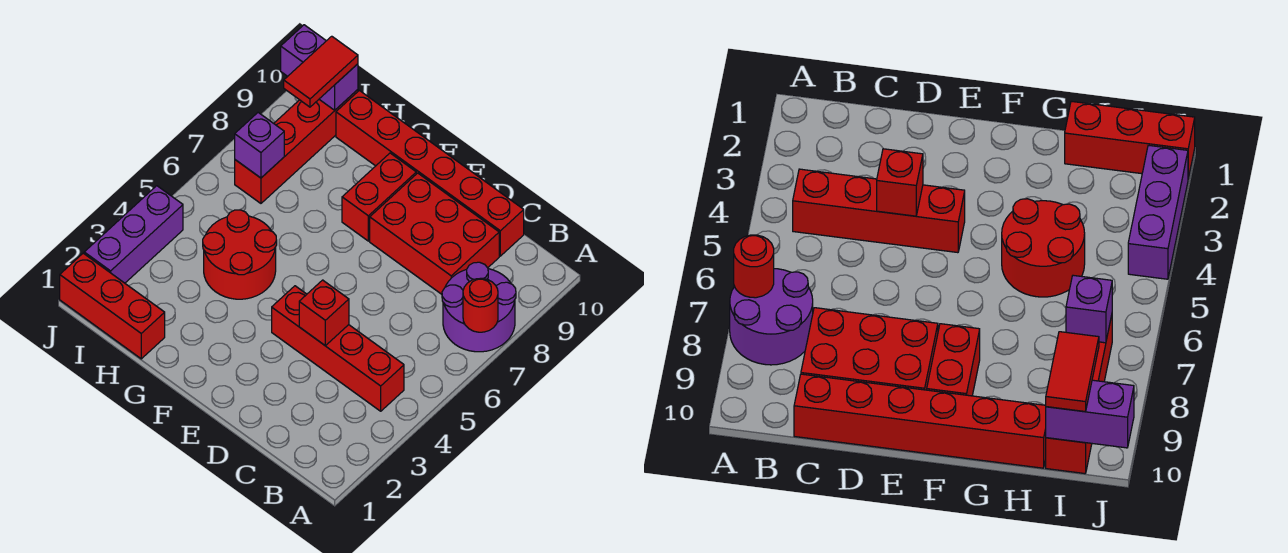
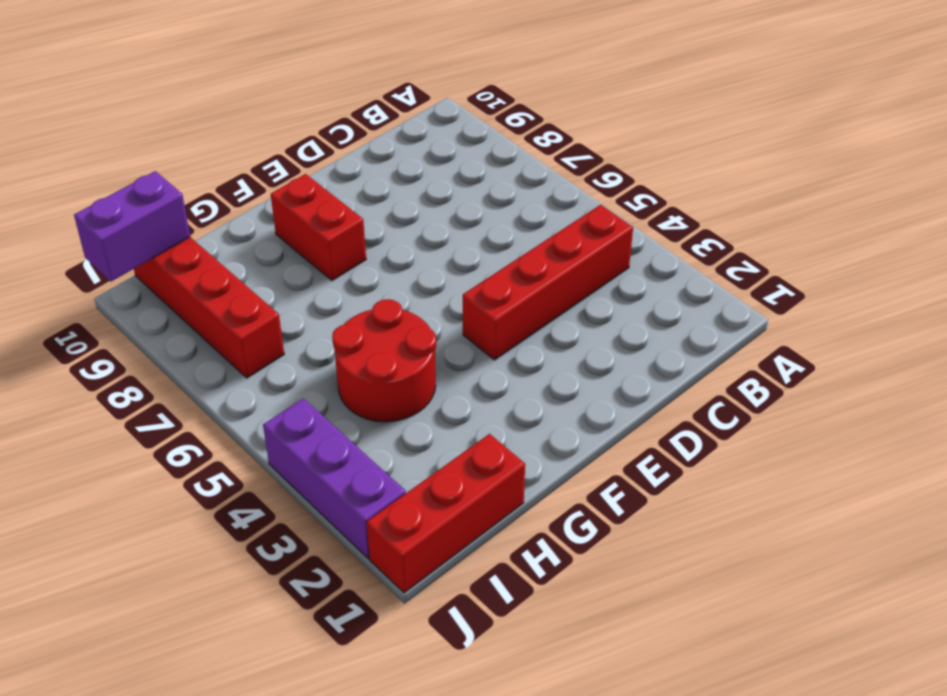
none -> purple round brick A7:B8 level 1
none -> red brick C8:E9 level 1
none -> red brick C10:H10 level 1

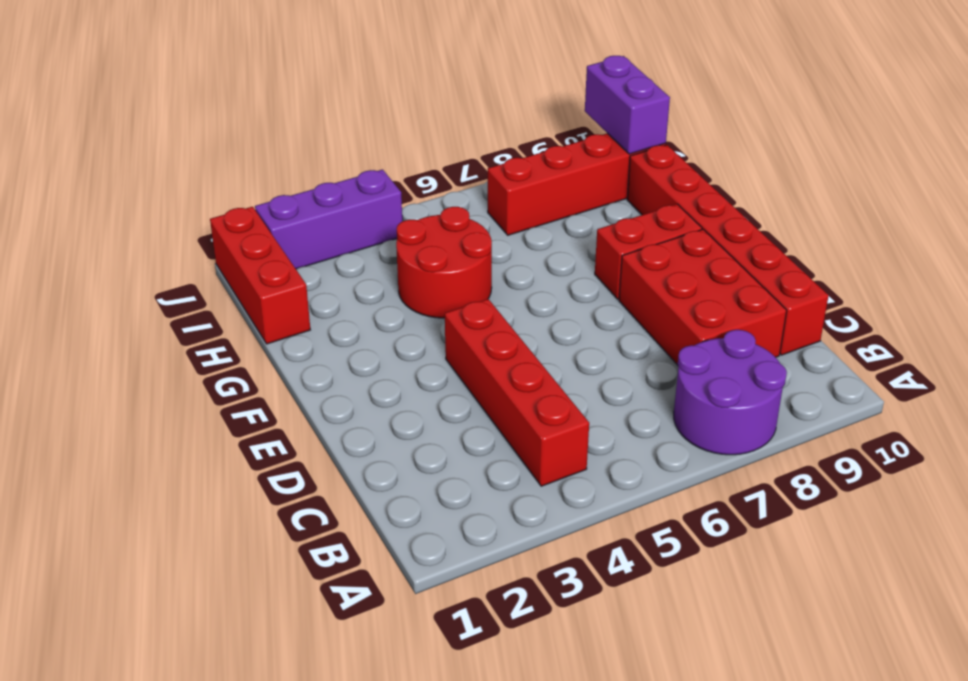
none -> red round brick A7 level 2
none -> red brick D4 level 2
none -> purple brick I7 level 2

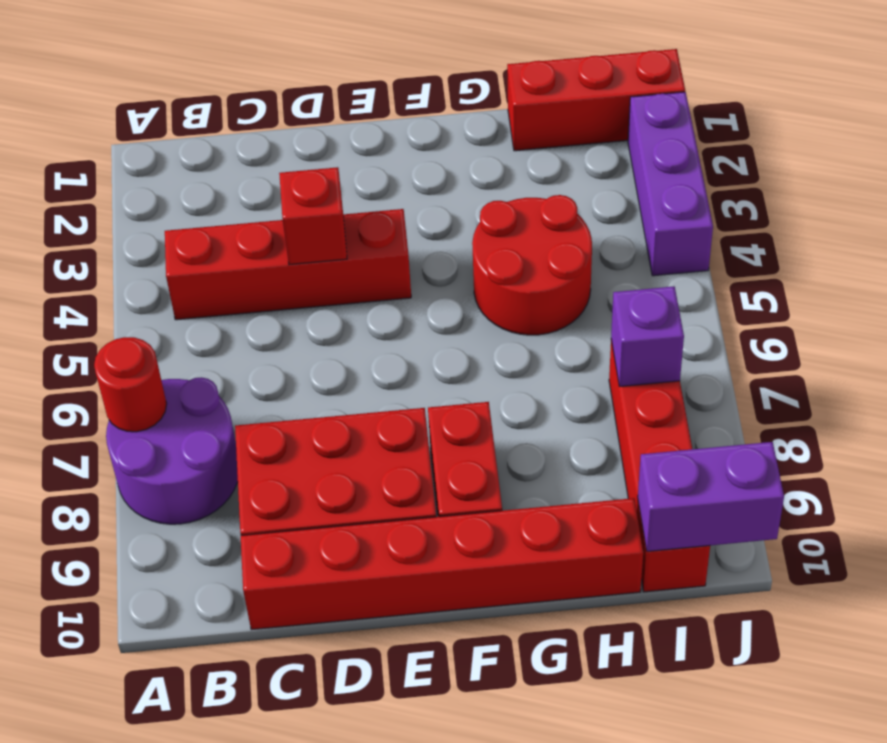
none -> red tile I9:I10 level 3

